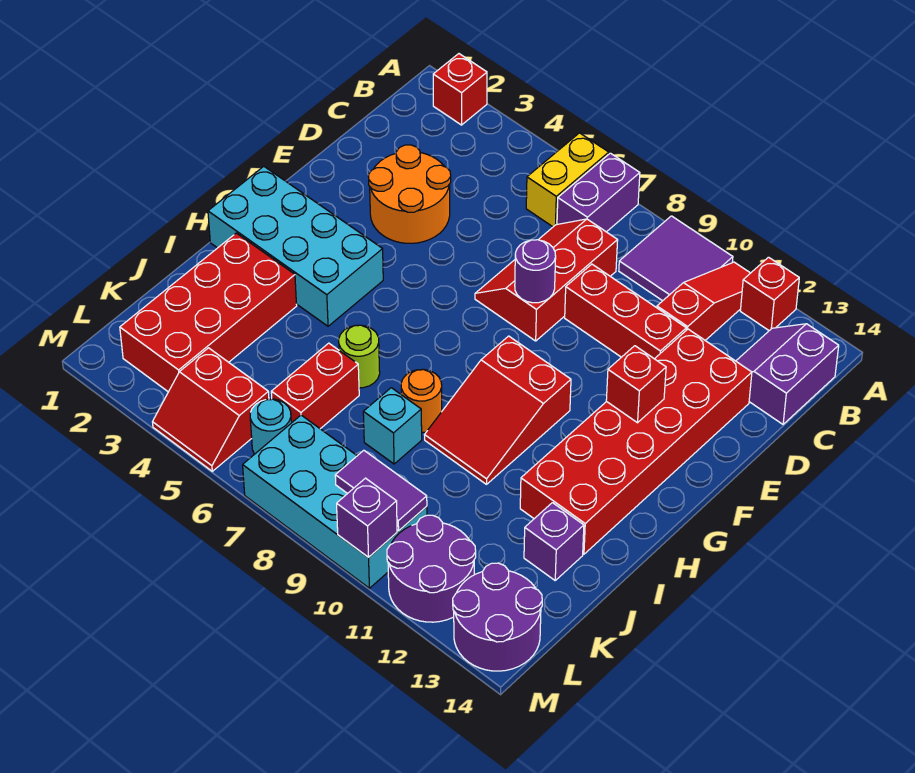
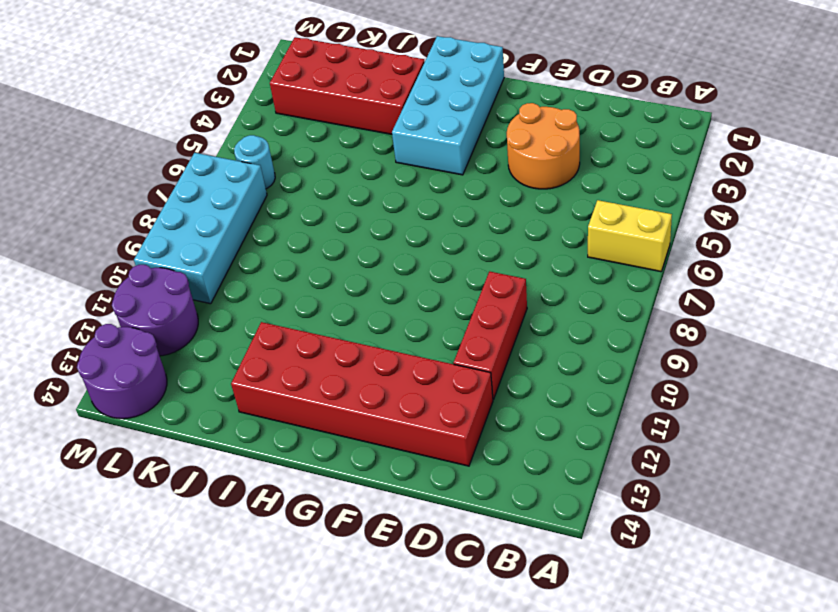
none -> red brick A2 level 1
none -> purple brick A7:B7 level 1
none -> purple tile A9:B10 level 1

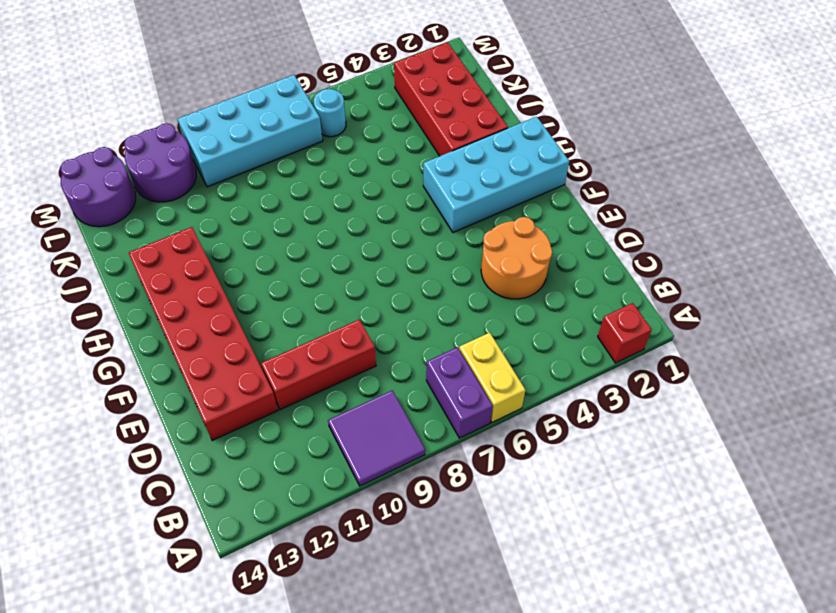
none -> red slope A11:C11 level 1 top C
none -> red brick A12 level 1
none -> purple slope B13:C14 level 1 top 14

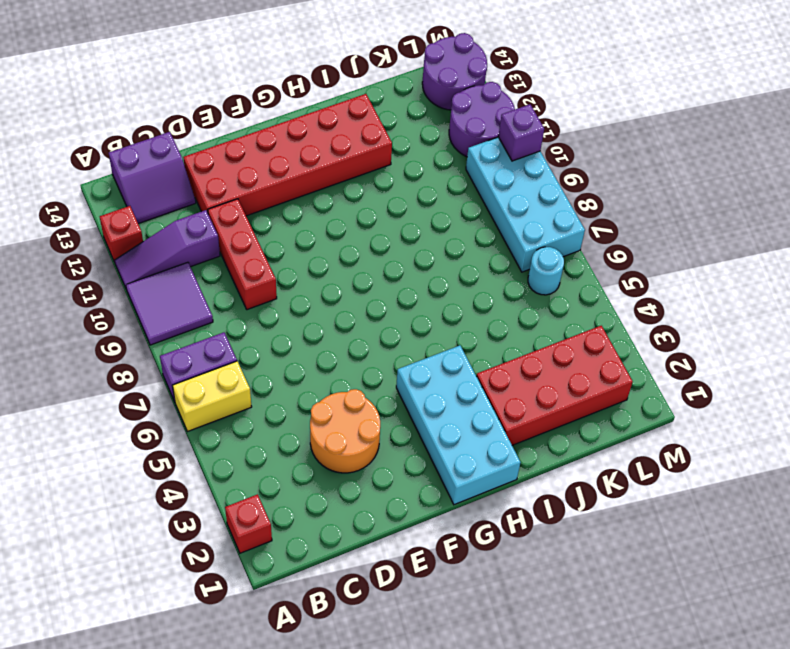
purple slope A11:C11 level 1 top C -> red slope A11:C11 level 1 top C
none -> red slope C7:E8 level 1 top 8
none -> red slope G9:I10 level 1 top G
none -> lime round brick I6 level 1

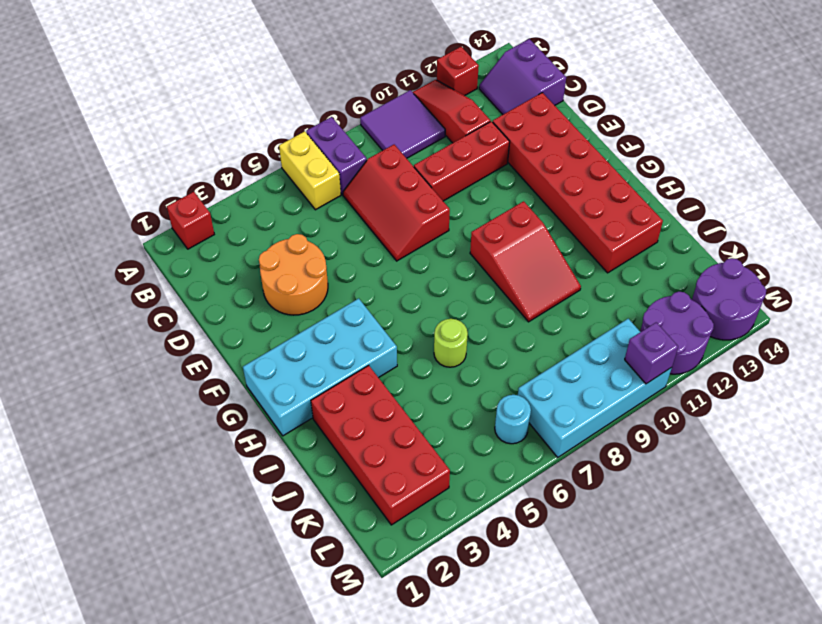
none -> orange round brick I8 level 1
none -> red brick J6:K6 level 1
none -> cyan brick J8 level 1

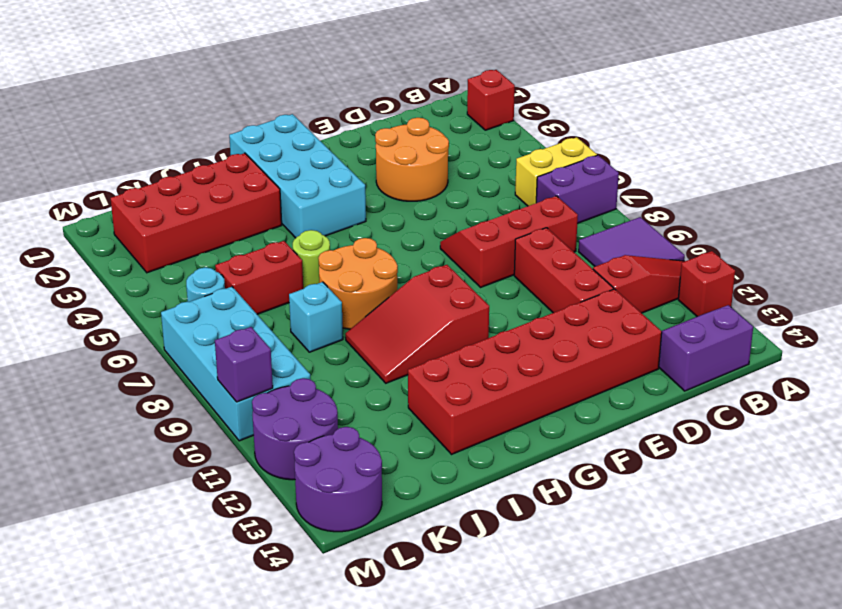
orange round brick H7:I8 level 1 -> orange round brick I8 level 1
none -> purple brick J13 level 1
none -> red slope L4:M5 level 1 top L
none -> purple round brick E8 level 2

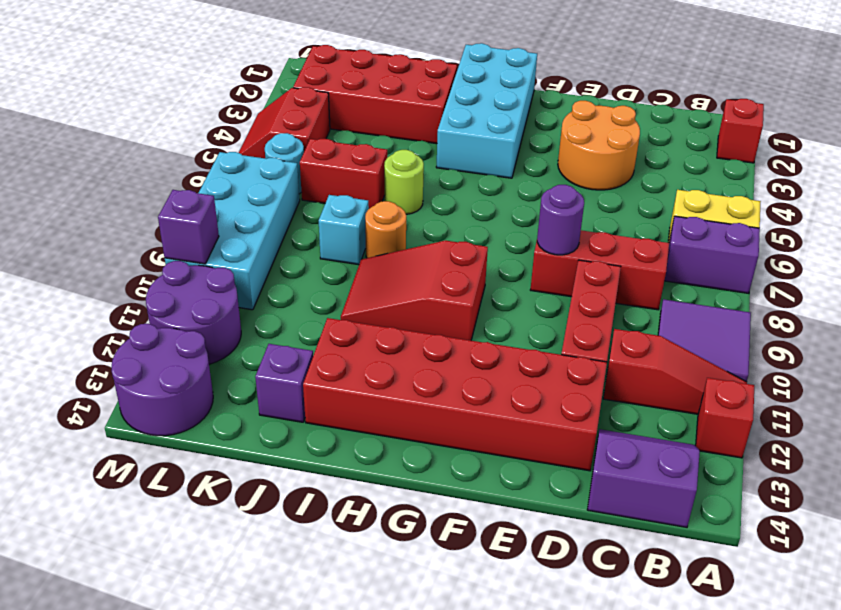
none -> red brick F12 level 2
none -> purple tile L9:L10 level 2

